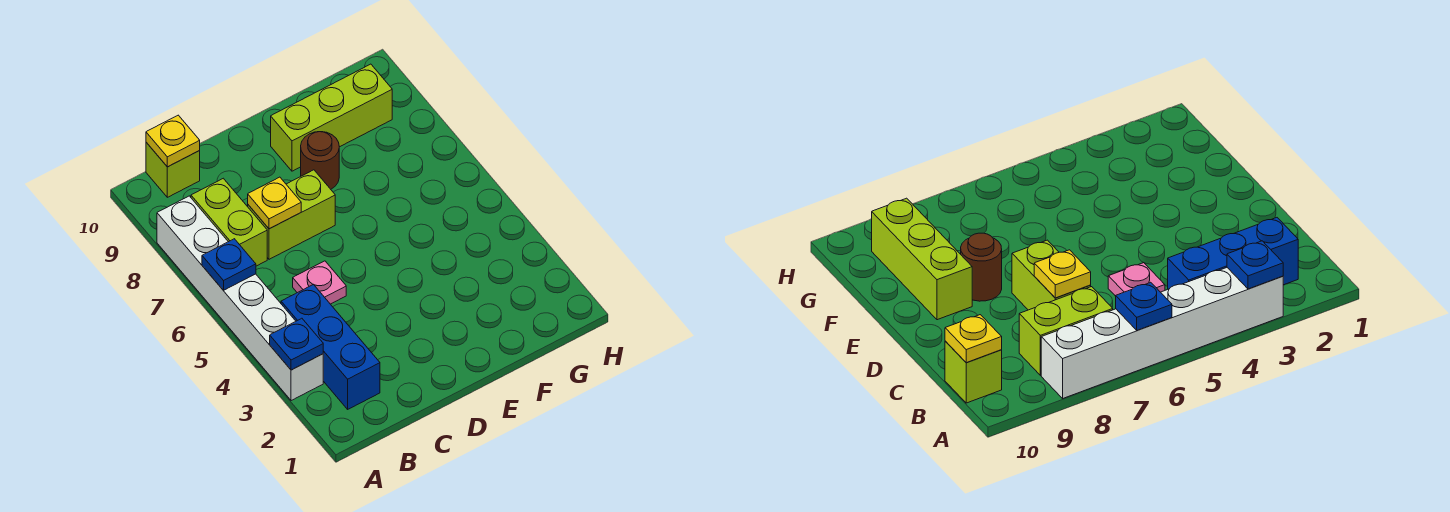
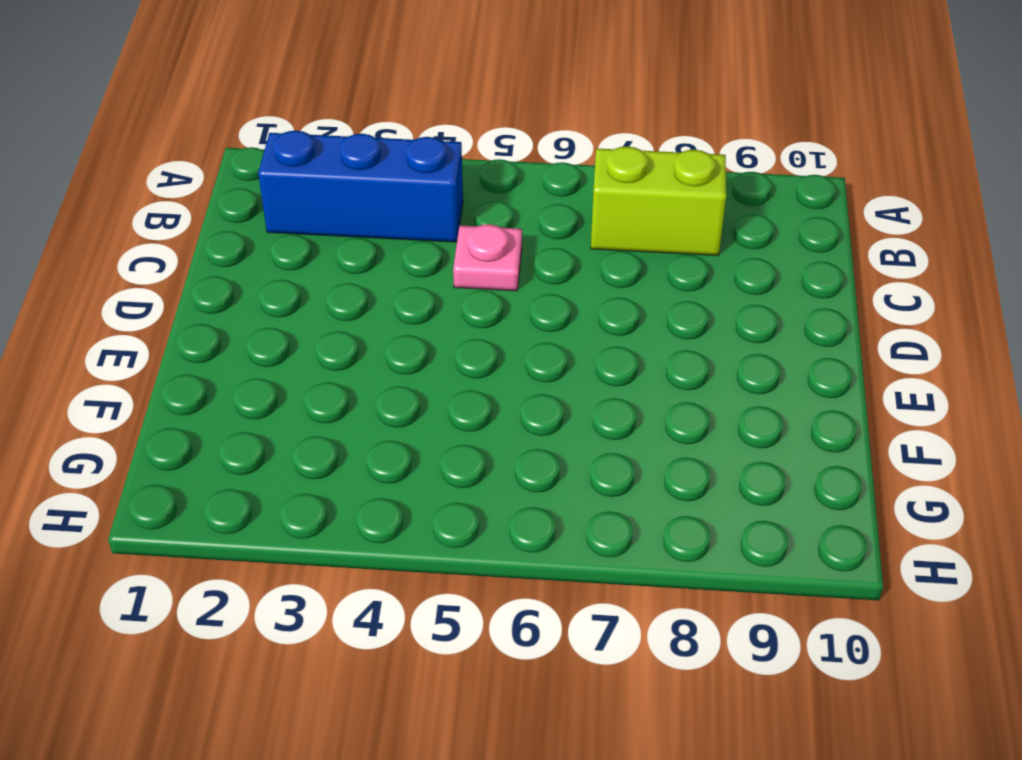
none -> white brick A3:A8 level 1
none -> lime brick B10 level 1
none -> lime brick C7:D7 level 1

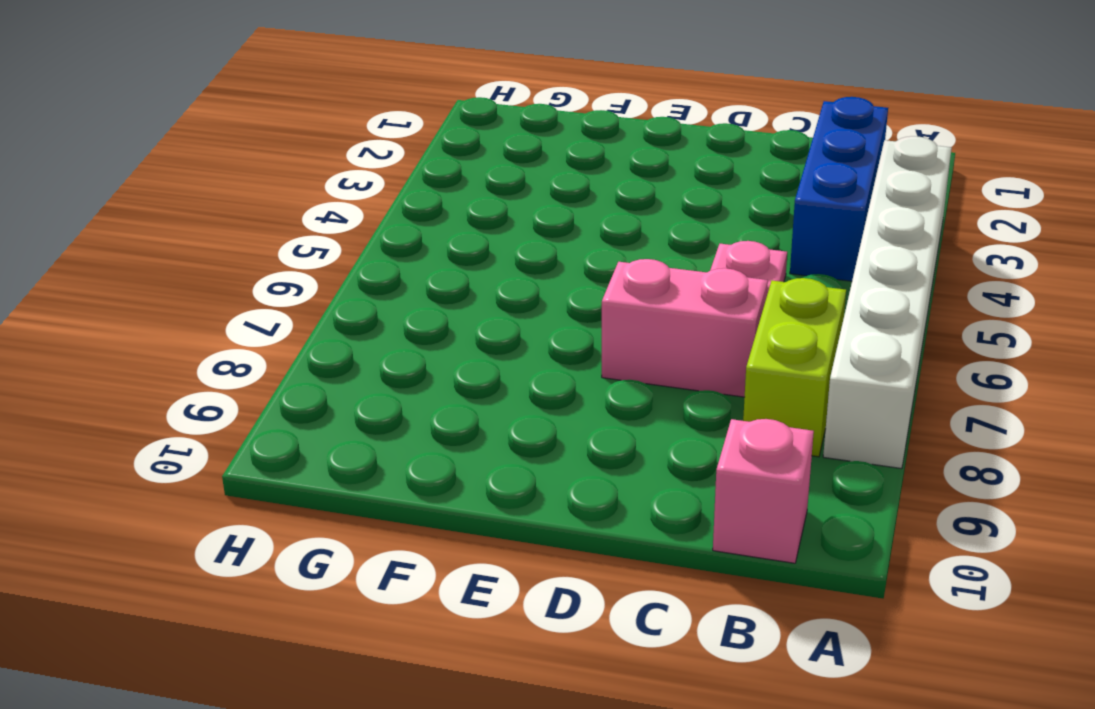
pink brick B10 level 1 -> lime brick B10 level 1
pink brick C7:D7 level 1 -> lime brick C7:D7 level 1
none -> brown round brick E8 level 1
none -> lime brick E9:G9 level 1
none -> blue plate A3 level 2

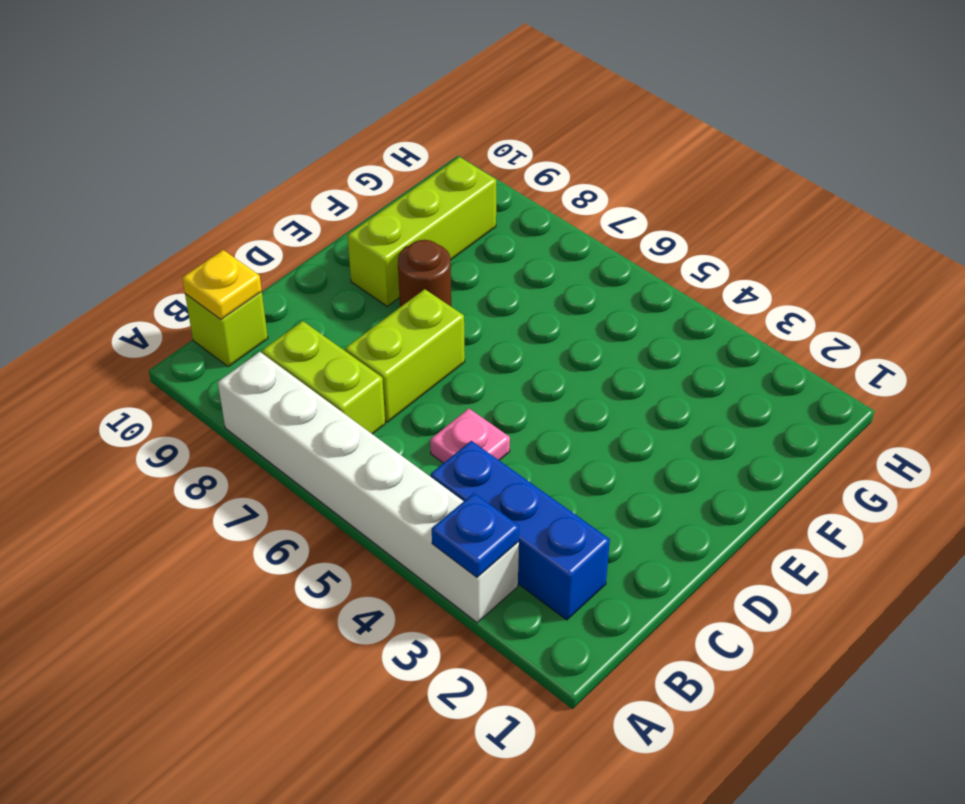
none -> blue plate A6 level 2
none -> yellow plate C7 level 2

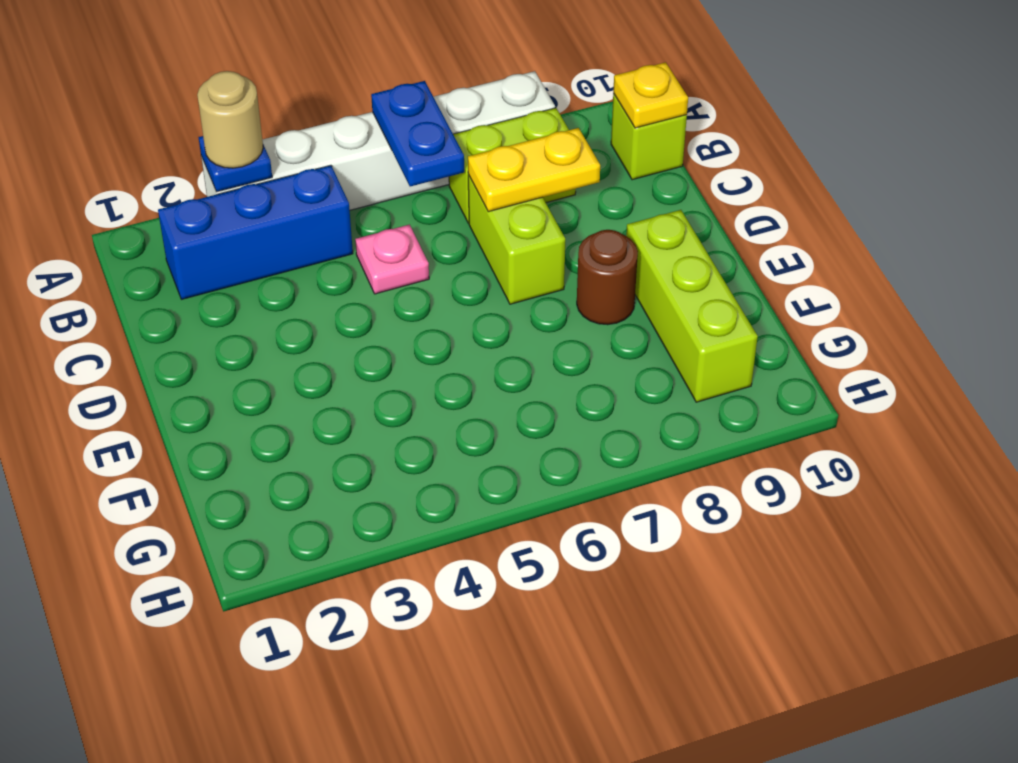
tan round brick A3 level 3 -> none
blue plate A6:B6 level 2 -> blue plate A6 level 2
yellow plate C7:C8 level 2 -> yellow plate C7 level 2

